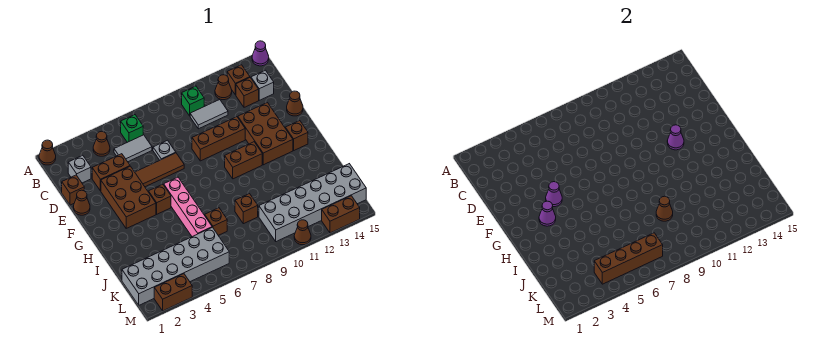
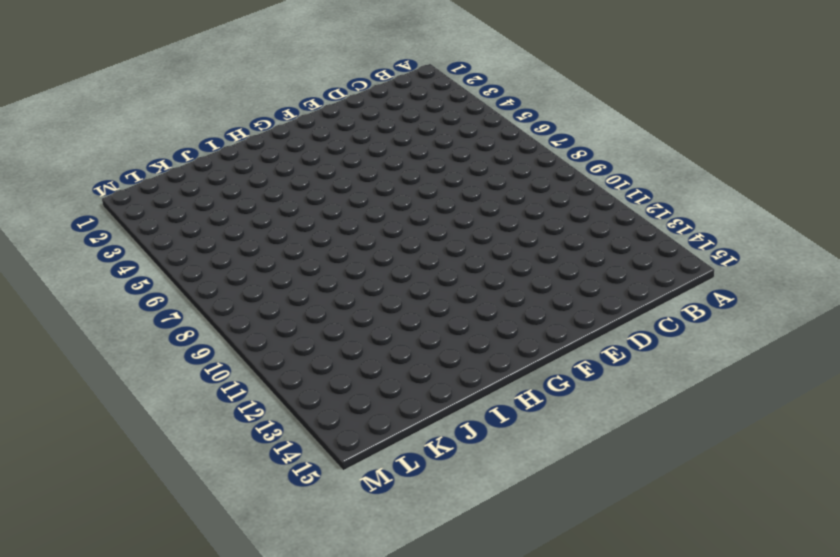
none -> brown cone A1 level 1
none -> purple cone A15 level 1
none -> brown cone B4 level 1
none -> green brick B6 level 1

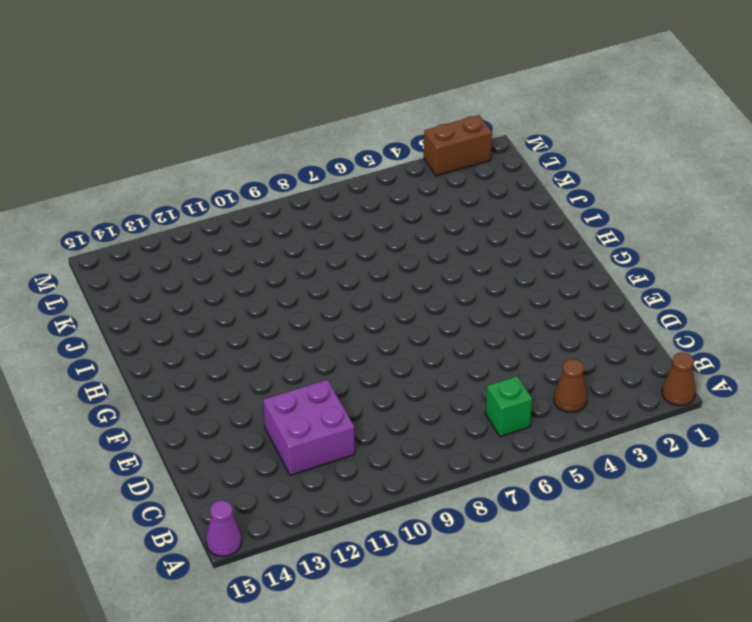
purple brick C11:D12 level 1 -> grey tile C10:C11 level 1
none -> green brick B10 level 1
none -> brown cone B12 level 1
none -> brown brick B13 level 1
none -> grey brick C2 level 1

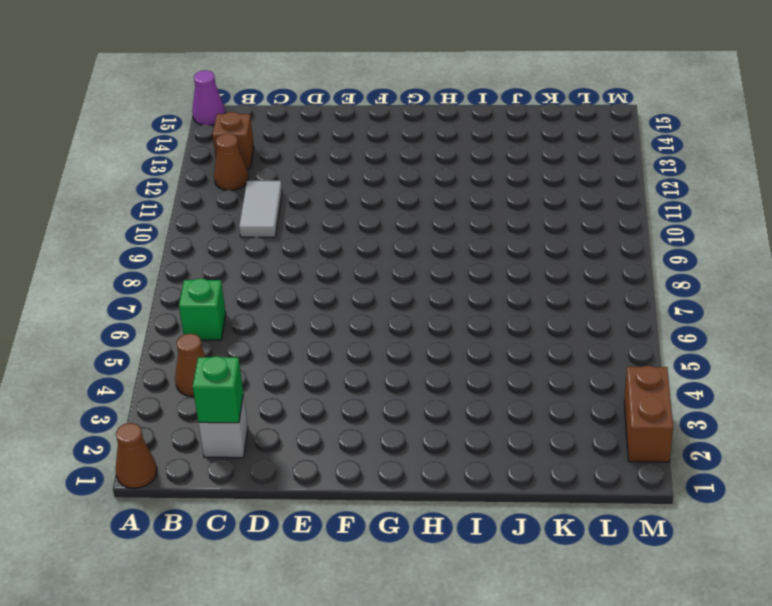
green brick C2 level 2 -> green brick B10 level 1
none -> grey tile C5:C6 level 1
none -> brown brick C13 level 1
none -> grey brick C14 level 1
none -> brown brick D1 level 1

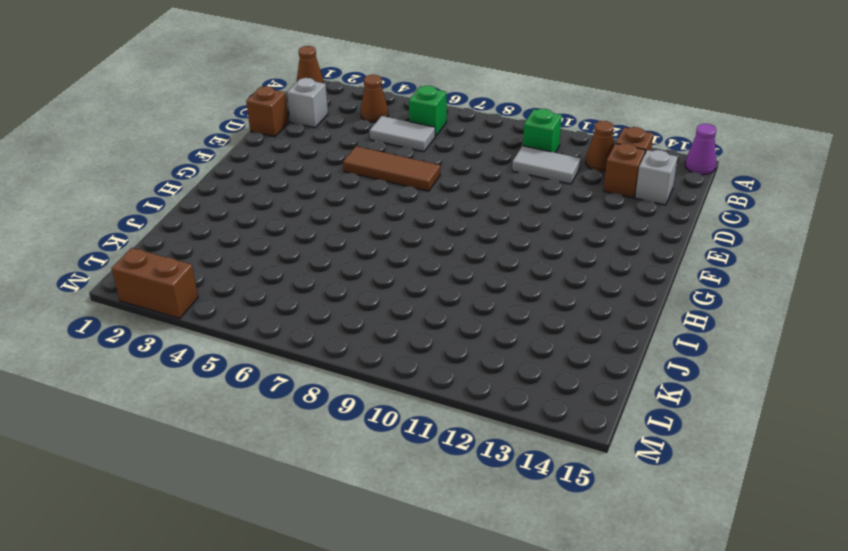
none -> brown brick D3:D4 level 1
none -> grey plate D7 level 1
none -> brown cone E1 level 1
none -> brown brick E3:G4 level 1

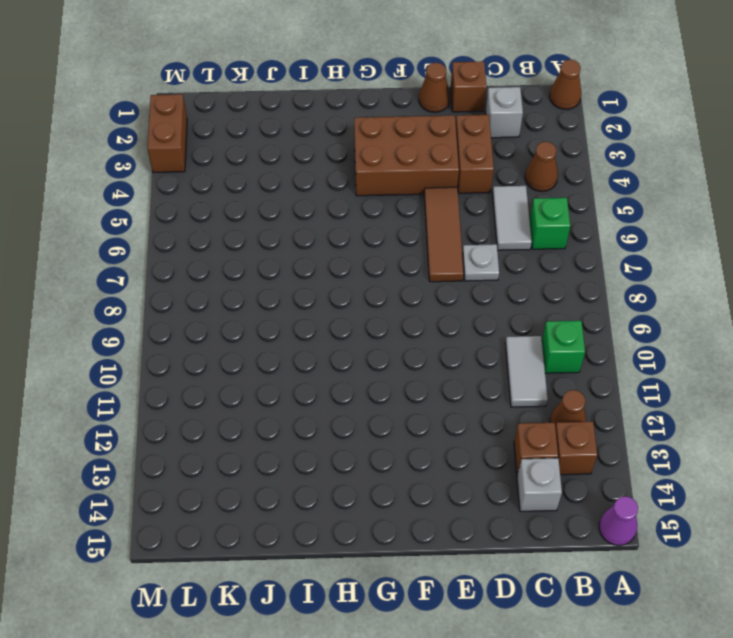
none -> brown brick E9:E11 level 1
none -> brown brick E12:G13 level 1
none -> brown cone E15 level 1
none -> brown brick G5 level 1

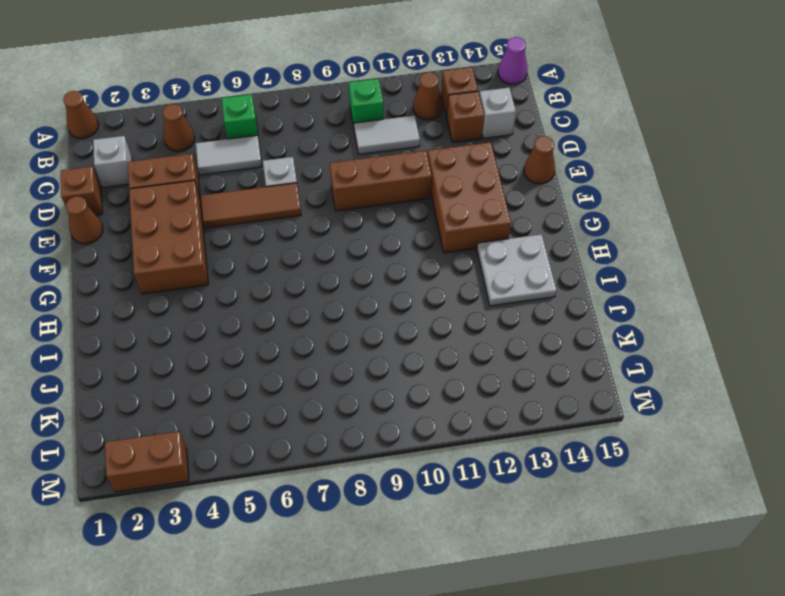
grey plate H13:I14 level 1 -> none
none -> brown brick G5 level 1
none -> pink brick G6:J6 level 1
none -> brown brick G10:G11 level 1
none -> brown brick G14 level 1

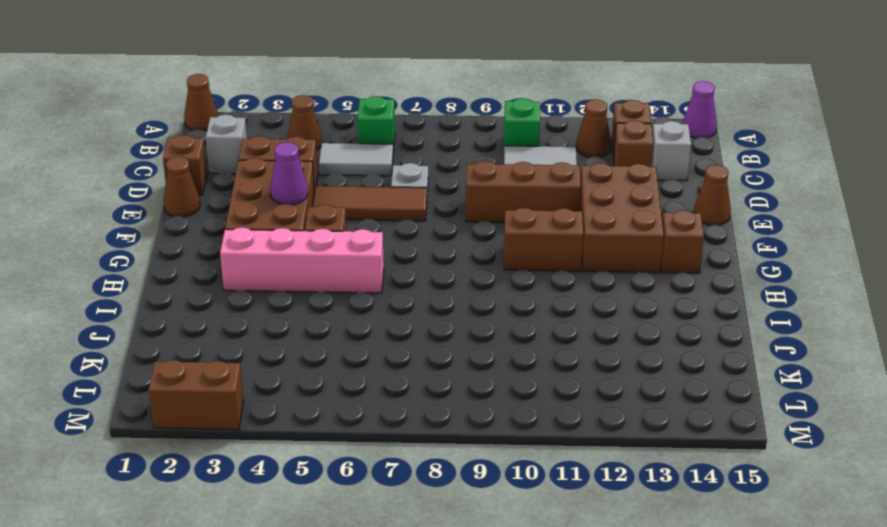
pink brick H3:H6 level 1 -> pink brick G6:J6 level 1
none -> brown brick J7 level 1
none -> brown brick J9 level 1
none -> grey brick K1:L6 level 1
none -> grey brick K10:L15 level 1

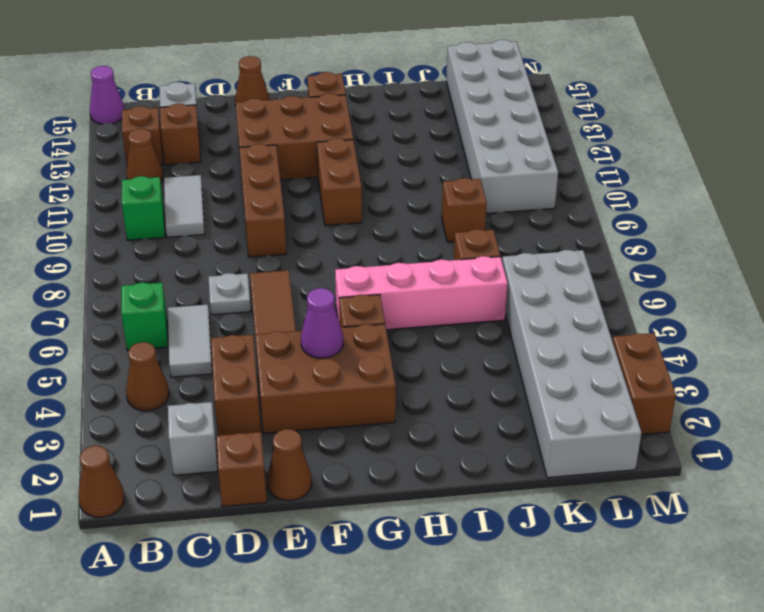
none -> brown cone M11 level 1
none -> brown brick M13:M14 level 1
none -> purple cone F12 level 2
none -> purple cone G3 level 2

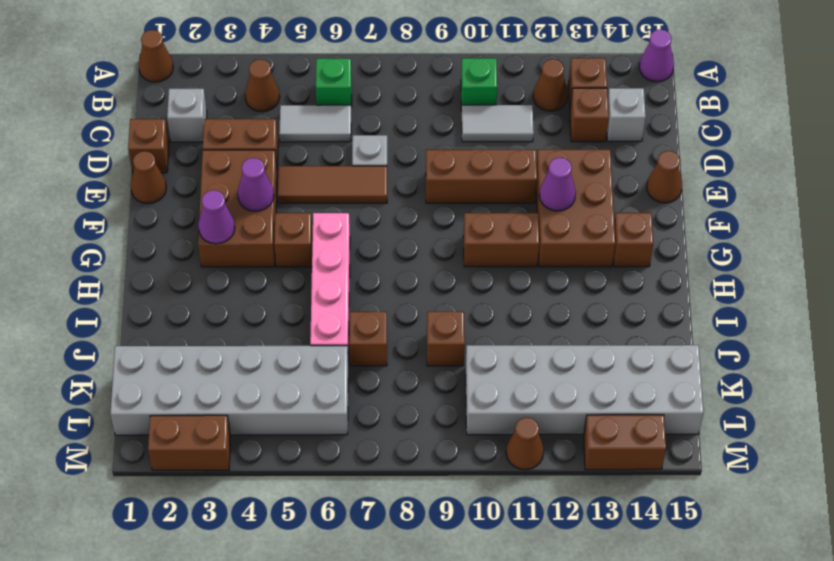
none -> brown cone J9 level 2
none -> brown brick L4:L7 level 2

